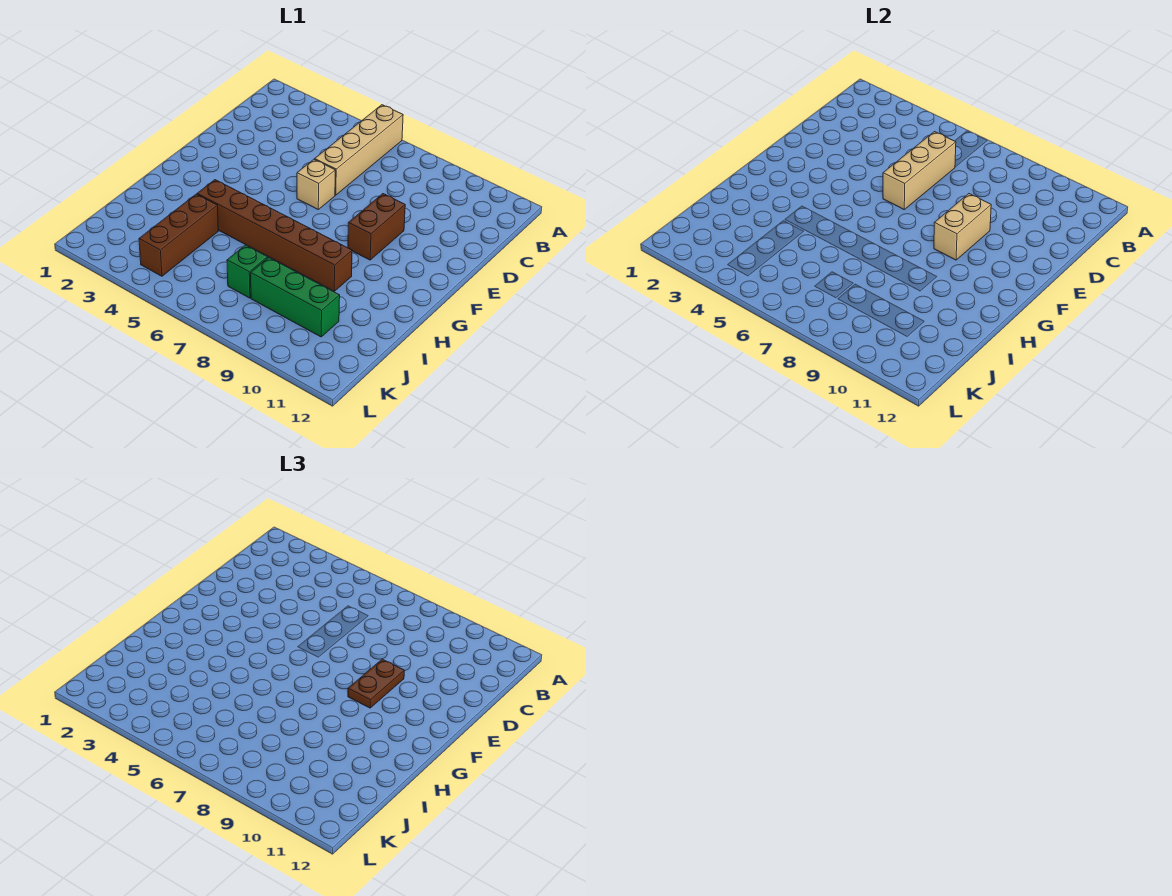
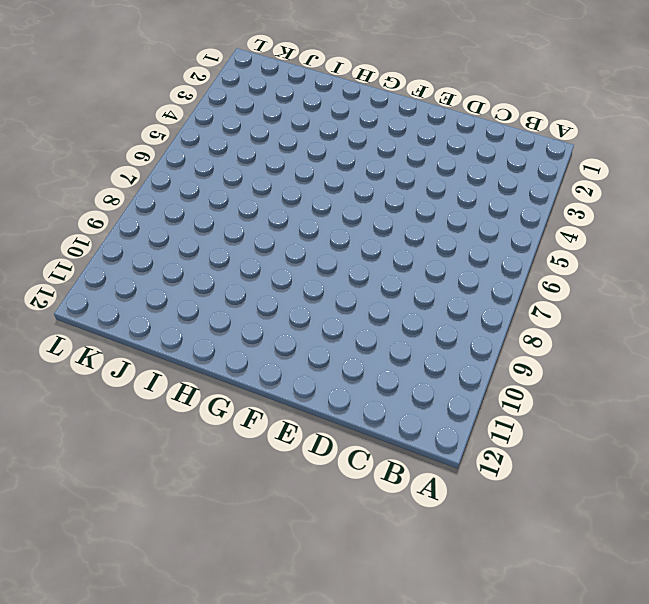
none -> tan brick A6:D6 level 1
none -> tan brick E6 level 1

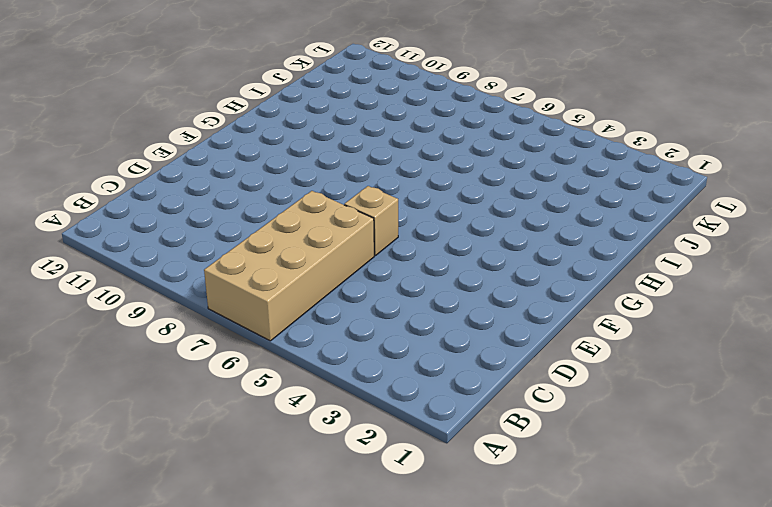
tan brick A6:D7 level 1 -> tan brick A6:D6 level 1
none -> brown brick E9:F9 level 1
none -> brown brick H4:H9 level 1

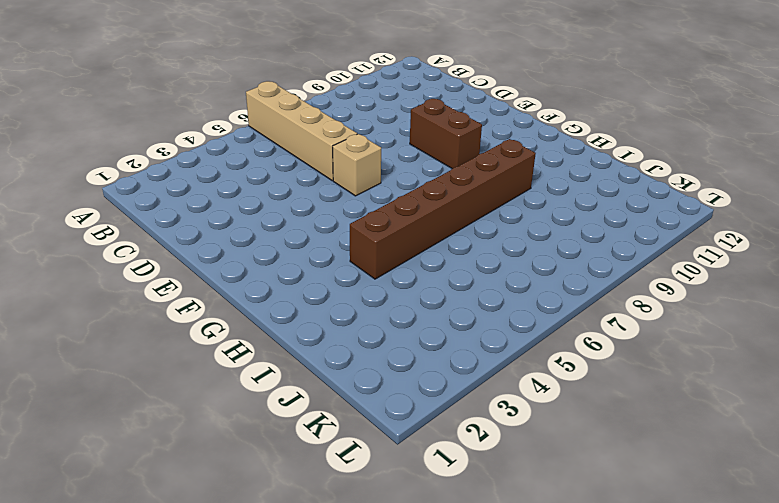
none -> brown brick I4:K4 level 1
none -> green brick J7 level 1

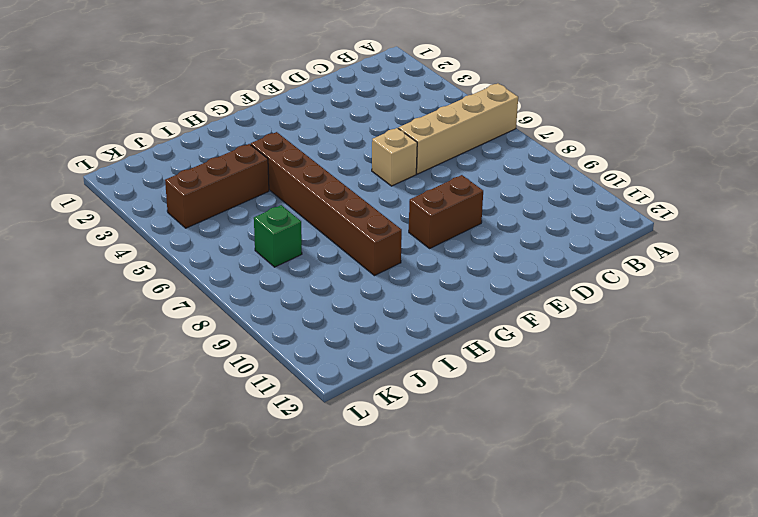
none -> green brick J8:J10 level 1
none -> tan brick C6:E6 level 2

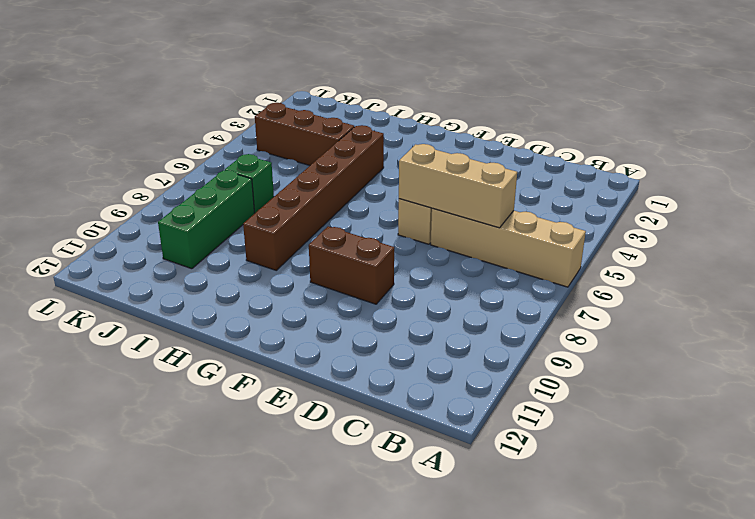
none -> tan brick E9:F9 level 2
none -> brown plate E9:F9 level 3

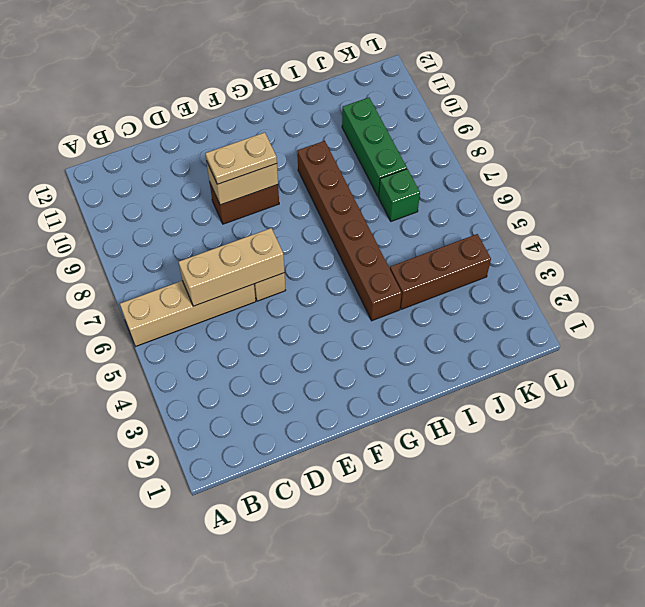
tan plate E9:F9 level 3 -> brown plate E9:F9 level 3

